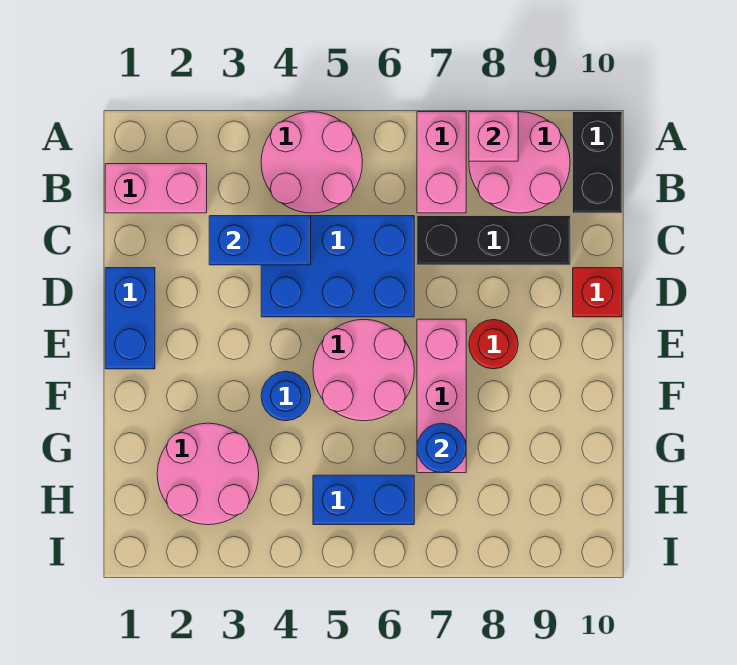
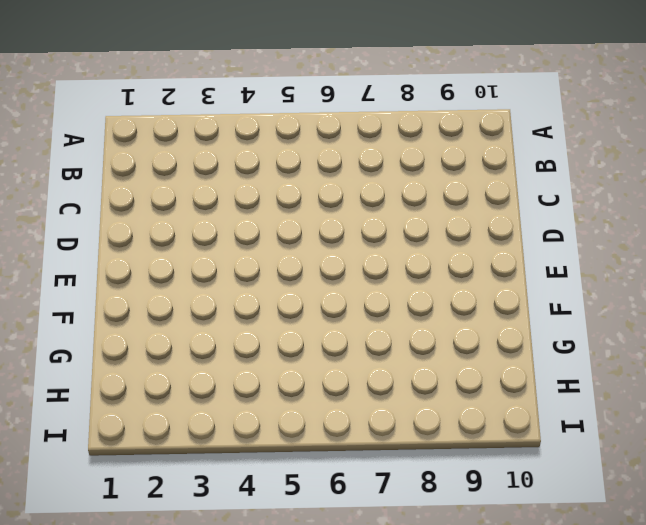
none -> pink round brick A4:B5 level 1
none -> pink brick A7:B7 level 1
none -> pink round brick A8:B9 level 1

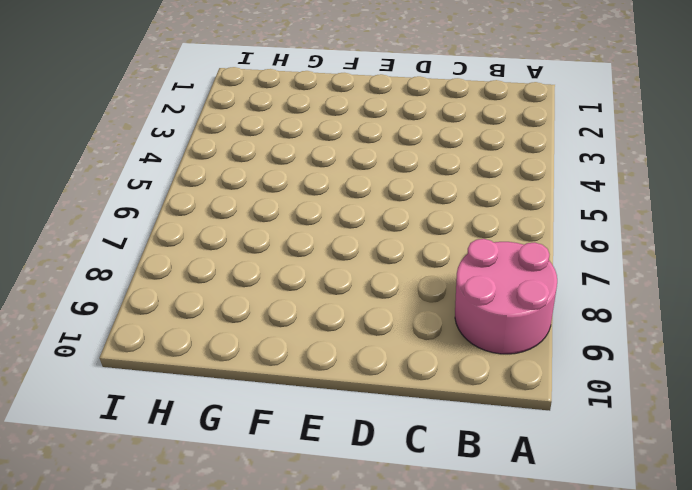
none -> pink round brick A4:B5 level 1
none -> pink brick A7:B7 level 1
none -> black brick A10:B10 level 1

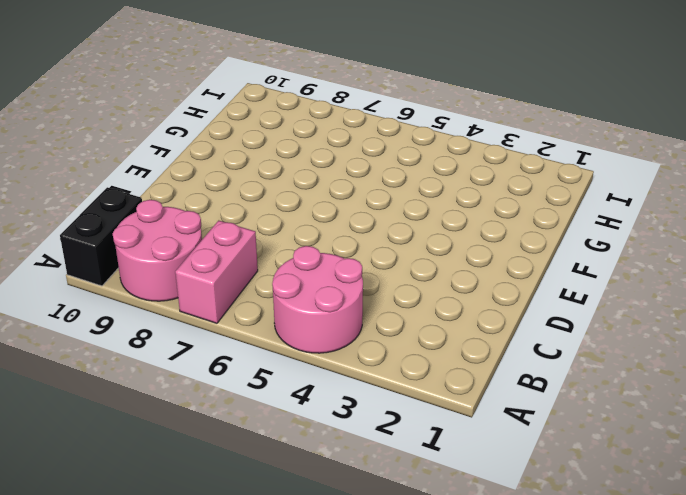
none -> pink brick B1:B2 level 1
none -> blue brick C4:D6 level 1
none -> black brick C7:C9 level 1

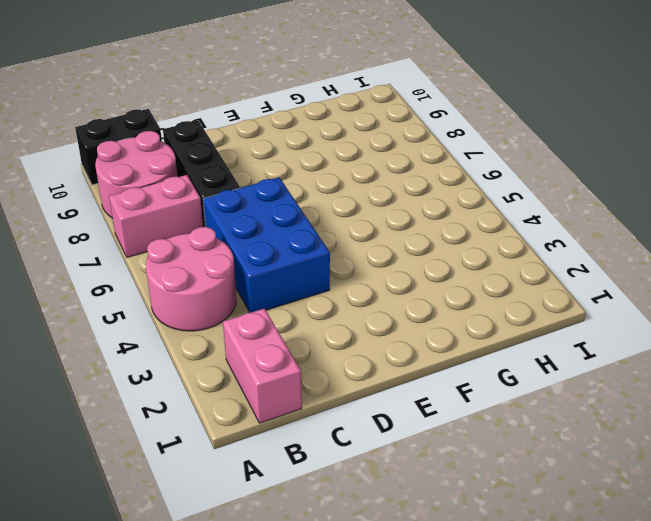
none -> blue brick D1:E1 level 1
none -> red brick D10 level 1
none -> pink round brick E5:F6 level 1

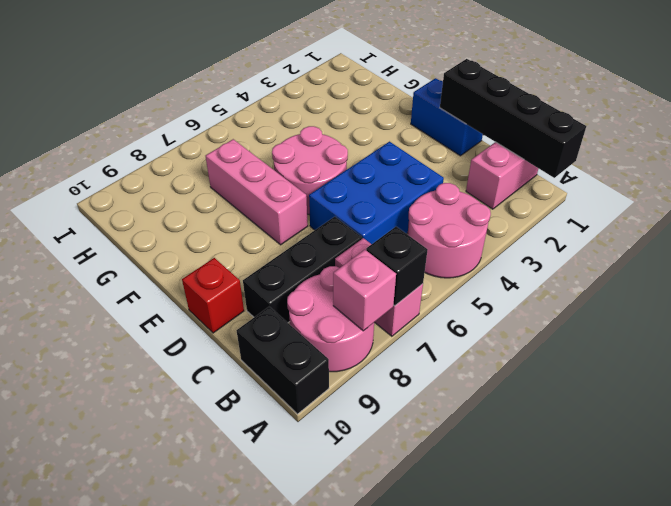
black brick A1:D1 level 2 -> none
black brick A7 level 2 -> none
none -> red round brick E8 level 1
none -> blue round brick F4 level 1
none -> pink round brick G2:H3 level 1

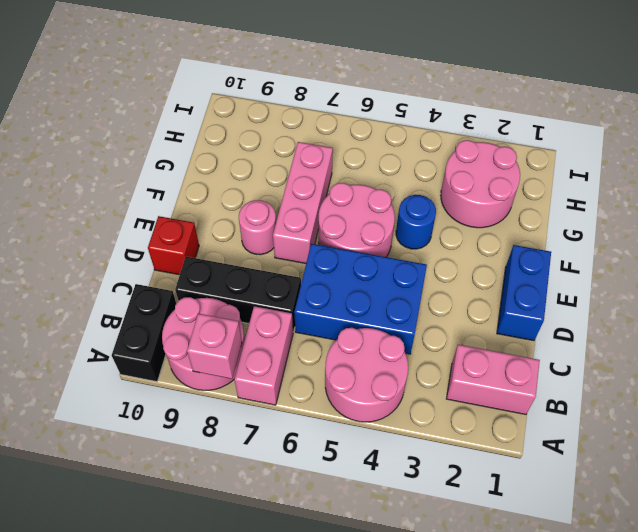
pink round brick E8 level 1 -> red round brick E8 level 1
none -> blue brick H5:H6 level 1
none -> blue brick C3:C4 level 2
none -> blue round brick G7 level 2

